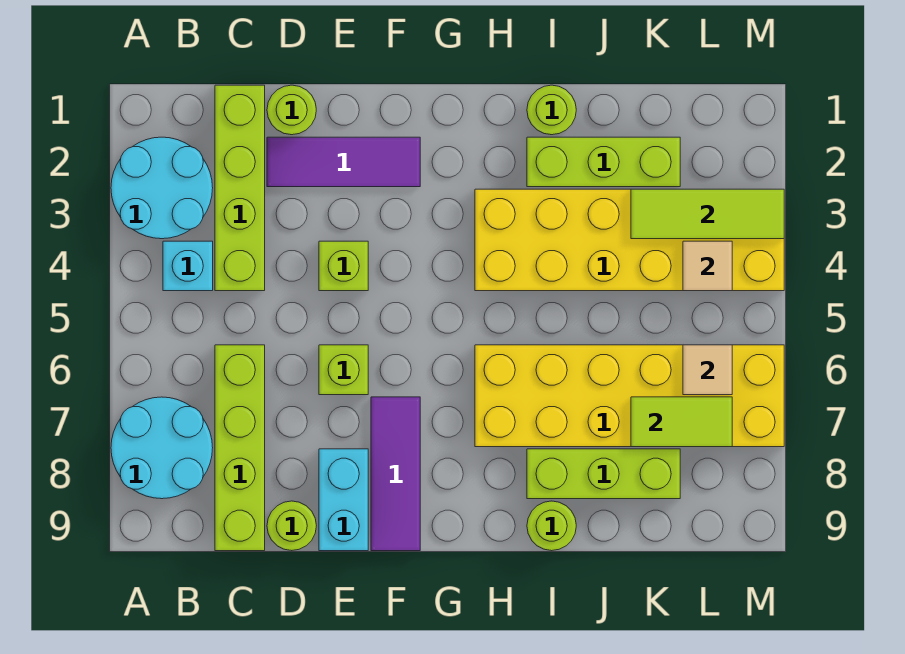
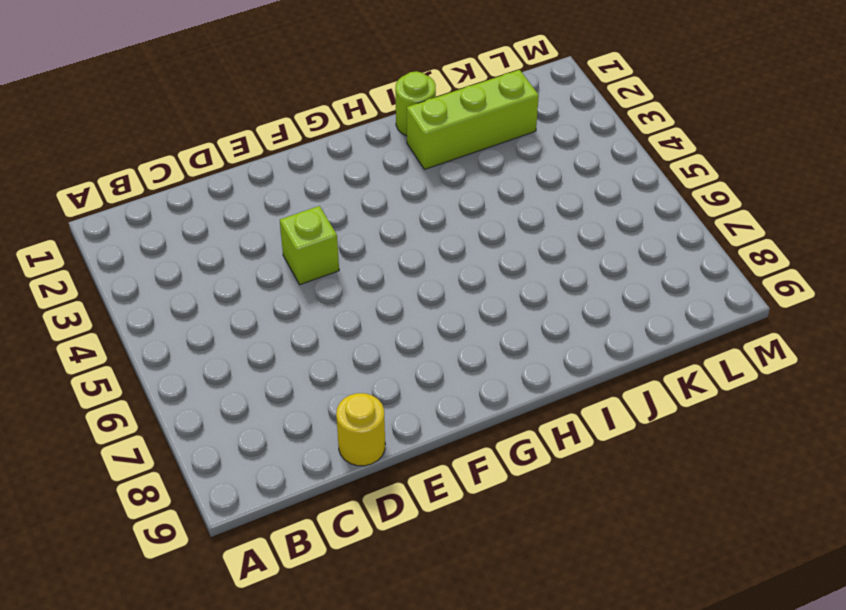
yellow round brick D9 level 1 -> lime round brick D9 level 1
none -> cyan round brick A2:B3 level 1
none -> cyan round brick A7:B8 level 1
none -> cyan brick B4 level 1

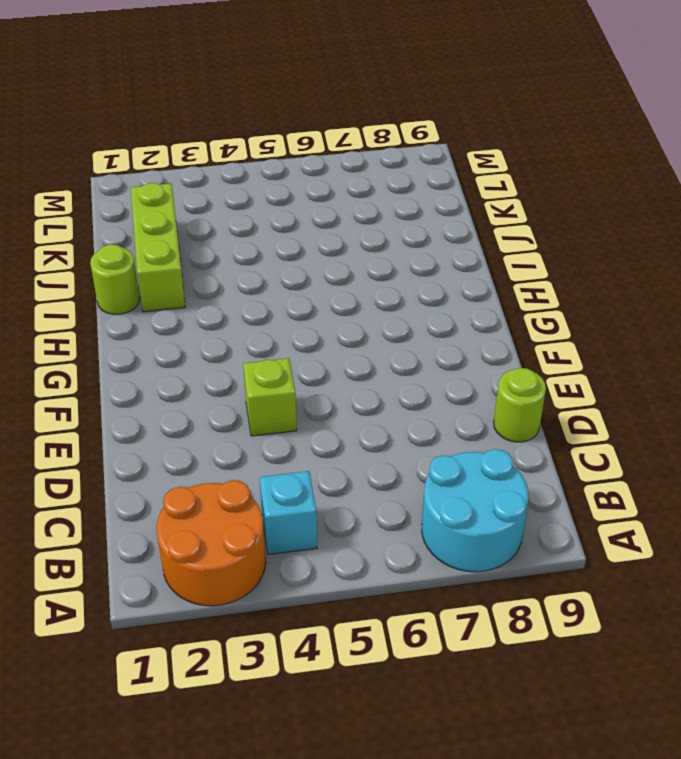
orange round brick A2:B3 level 1 -> cyan round brick A2:B3 level 1
none -> lime brick C1:C4 level 1
none -> lime brick C6:C9 level 1
none -> lime round brick D1 level 1

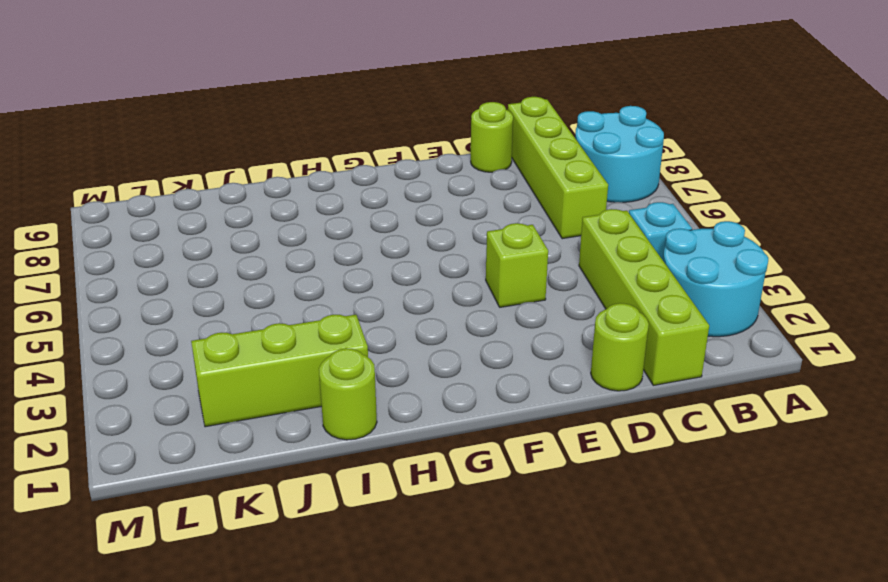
none -> purple tile D2:F2 level 1
none -> lime brick E6 level 1
none -> cyan brick E8:E9 level 1

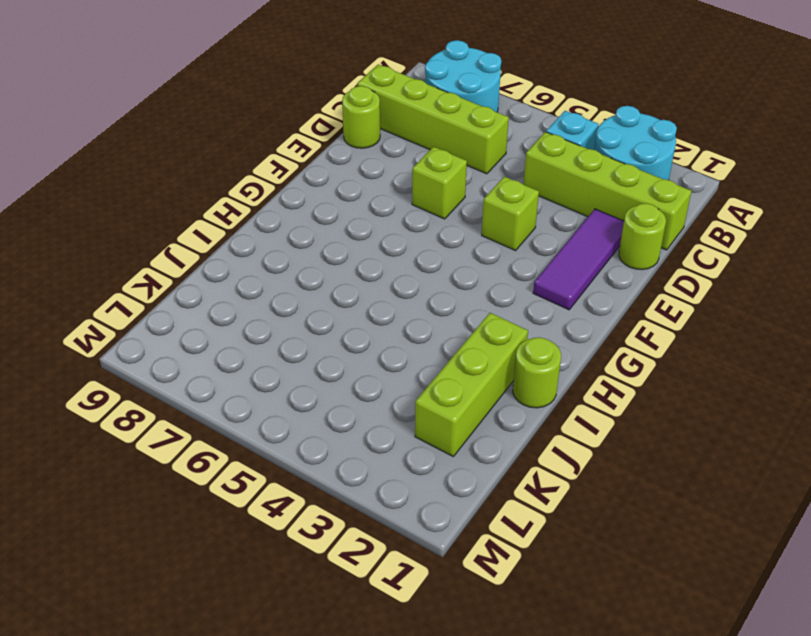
none -> cyan brick E8:E9 level 1
none -> purple tile F7:F9 level 1
none -> yellow brick H3:M4 level 1

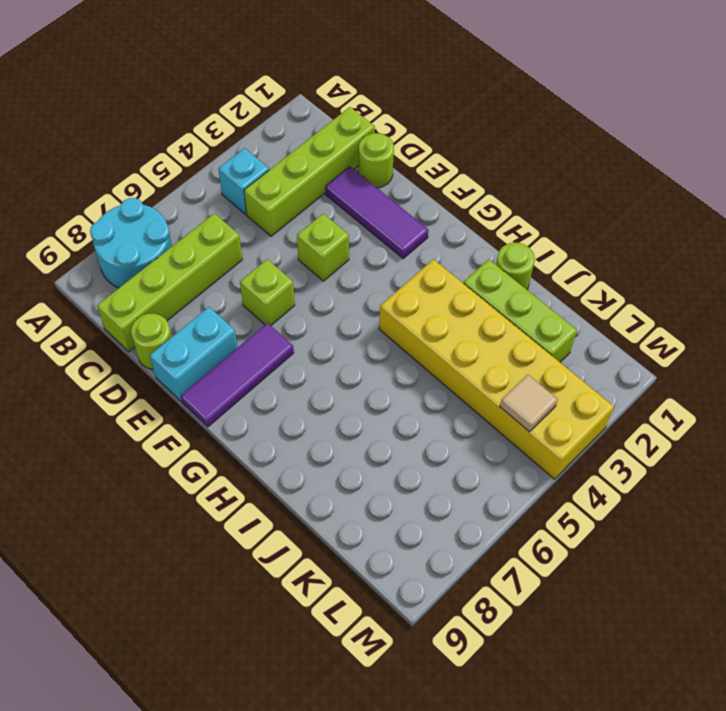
none -> cyan round brick A2:B3 level 1
none -> yellow brick H6:M7 level 1
none -> lime brick I8:K8 level 1

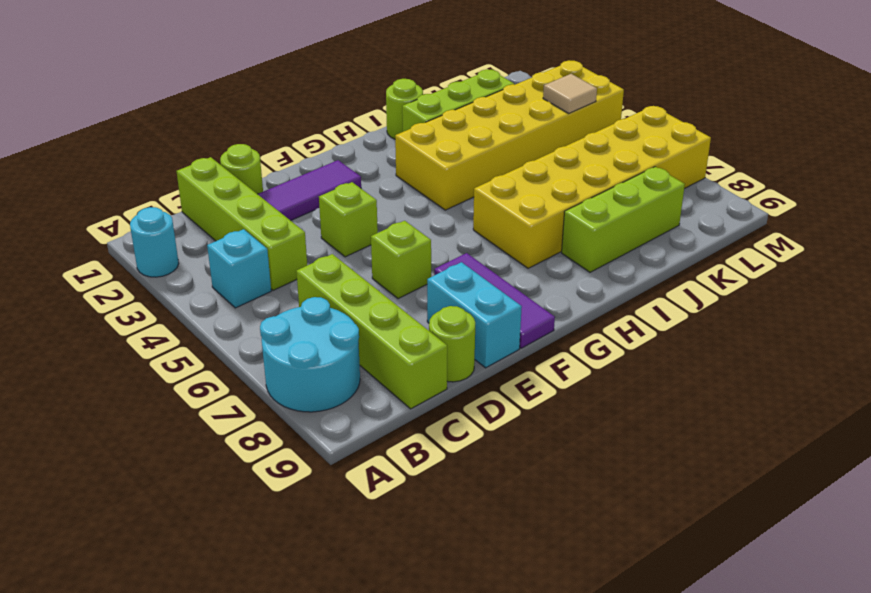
cyan round brick A2 level 1 -> cyan round brick A2:B3 level 1
none -> lime round brick I9 level 1
none -> lime tile K3:M3 level 2
none -> lime tile K7:L7 level 2

